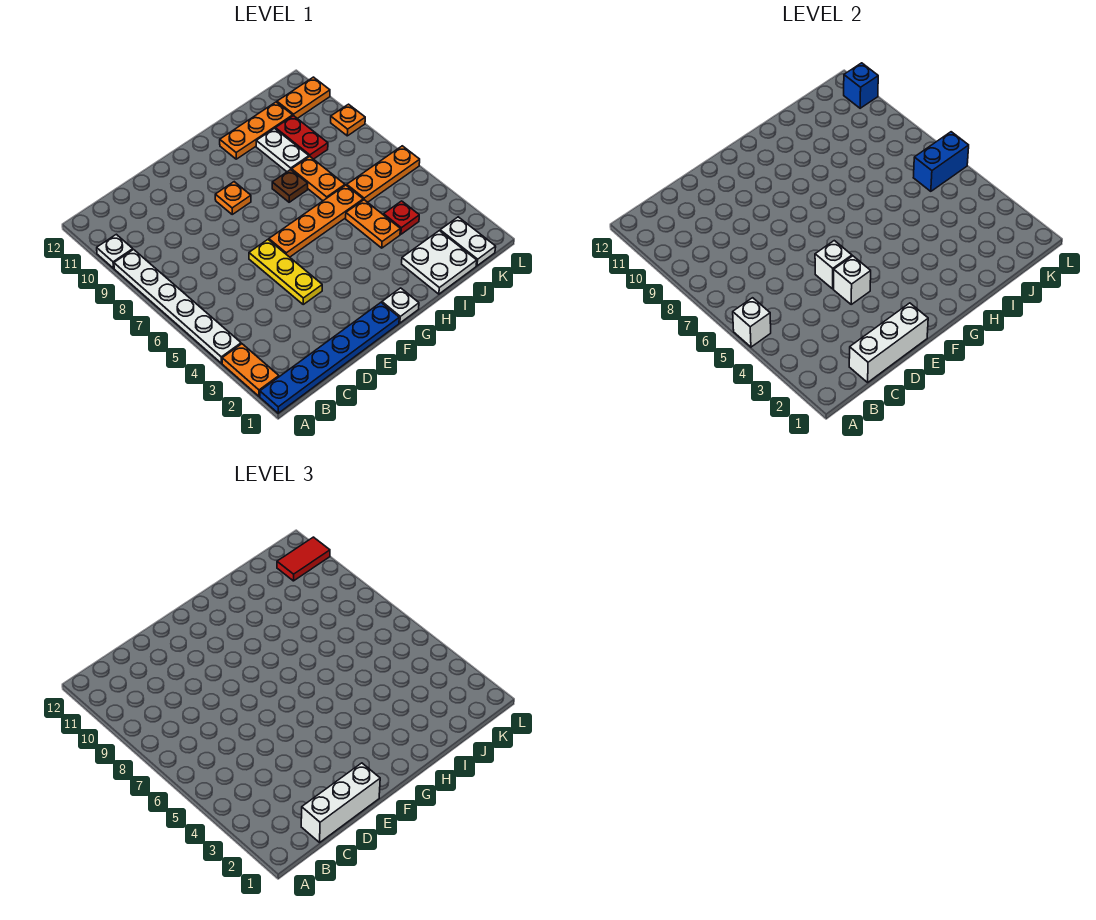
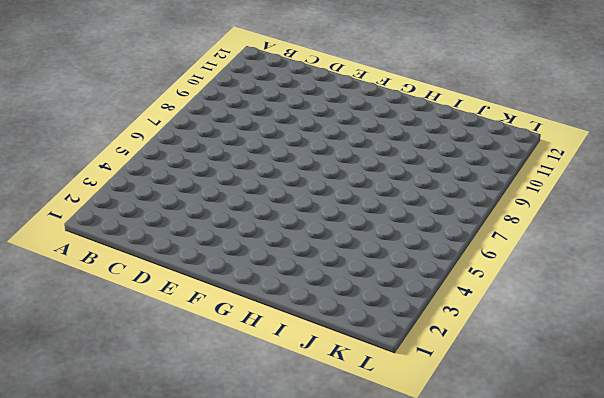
none -> blue plate A1:F1 level 1
none -> orange plate A2:A3 level 1
none -> white plate A4:A9 level 1

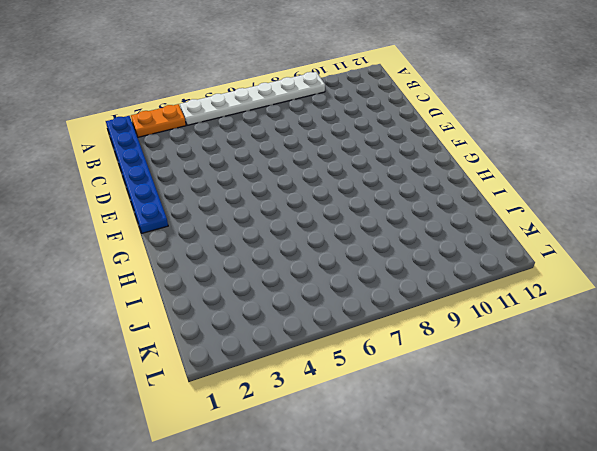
none -> white plate A10 level 1
none -> yellow plate E4:E6 level 1
none -> orange plate F6:I6 level 1

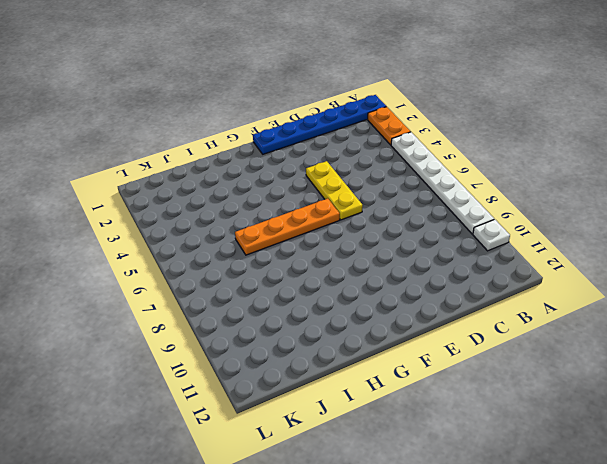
none -> orange plate F9 level 1
none -> white plate G1 level 1
none -> brown plate H8 level 1

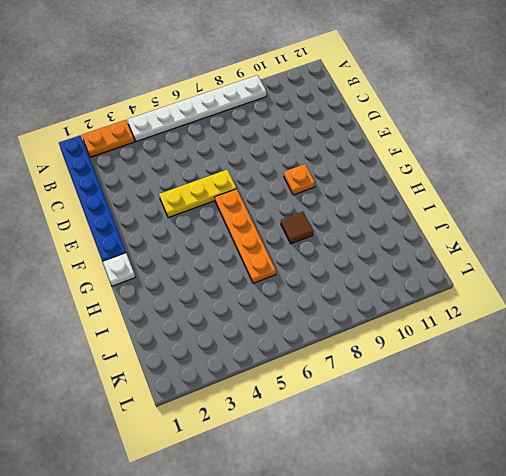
brown tile H8 level 1 -> brown plate H8 level 1
none -> white plate A10 level 1
none -> orange plate H11:J11 level 1
none -> white plate I1:J2 level 1

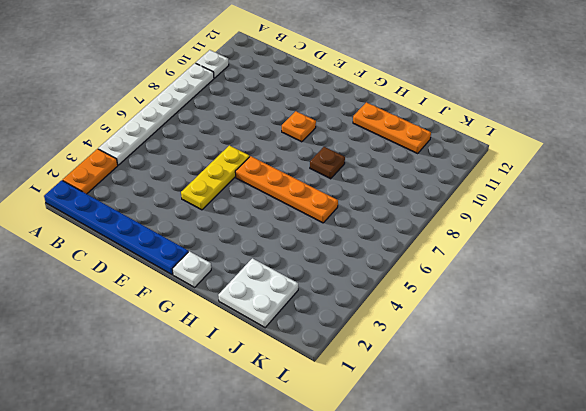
none -> orange plate I4:I5 level 1
none -> orange plate I7:I8 level 1
none -> white plate I9:I10 level 1

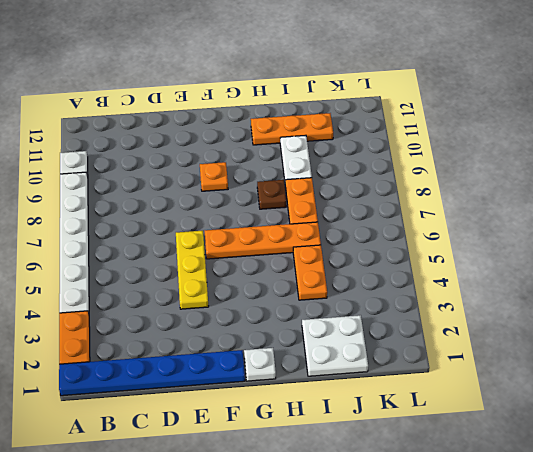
none -> red plate J4 level 1
none -> orange plate J6:L6 level 1
none -> red plate J9:J10 level 1

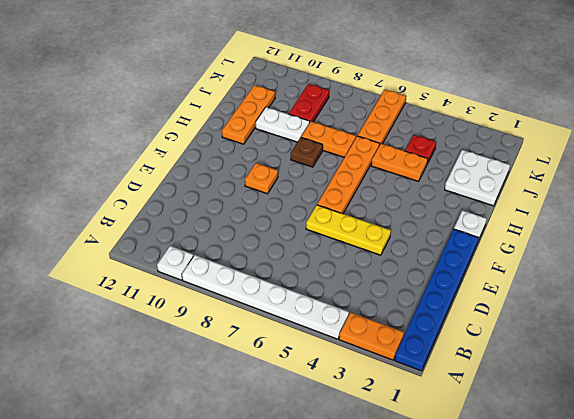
red plate J9:K9 level 1 -> red plate J9:J10 level 1
none -> white plate K1:K2 level 1
none -> orange plate K11:L11 level 1
none -> orange plate L9 level 1

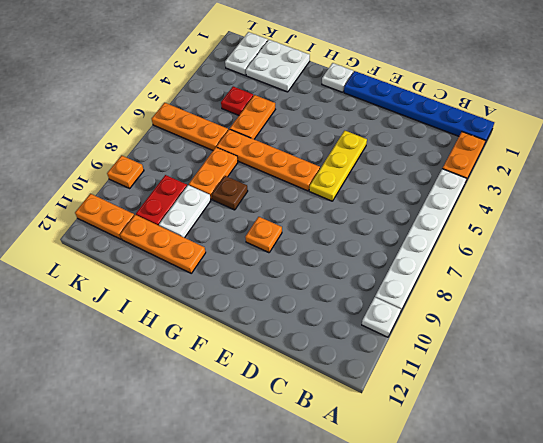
none -> white brick A5 level 2
none -> white brick C1:E1 level 2
none -> white brick E4 level 2

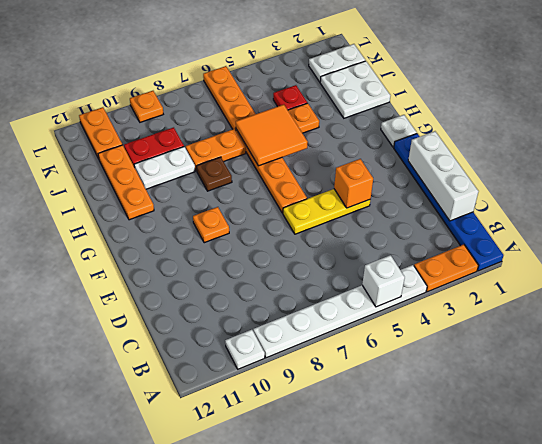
orange brick E4 level 2 -> white brick E4 level 2
orange tile H5:I6 level 2 -> none
none -> white brick E5 level 2
none -> blue brick K6:L6 level 2
none -> blue brick L11 level 2

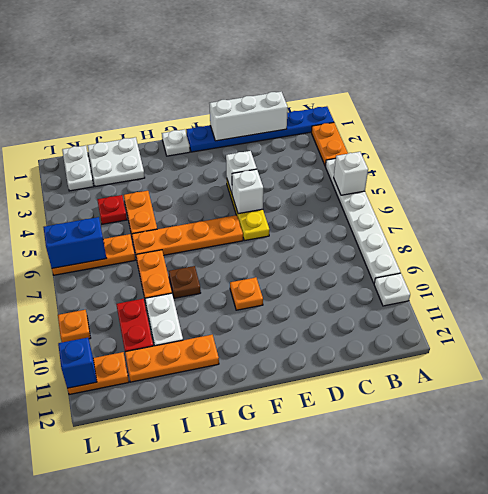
none -> white brick C1:E1 level 3
none -> red tile K11:L11 level 3

